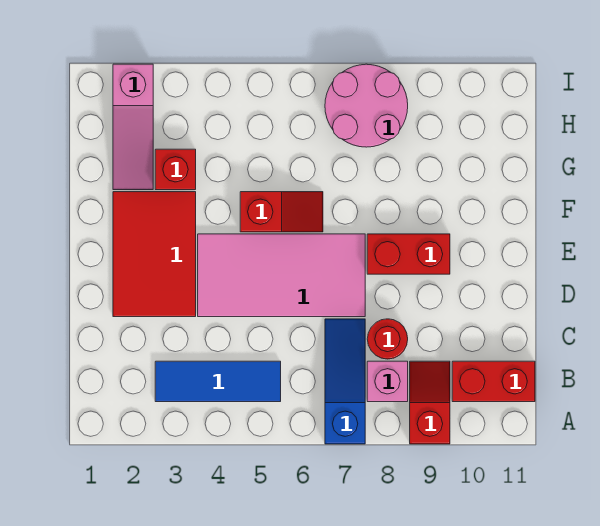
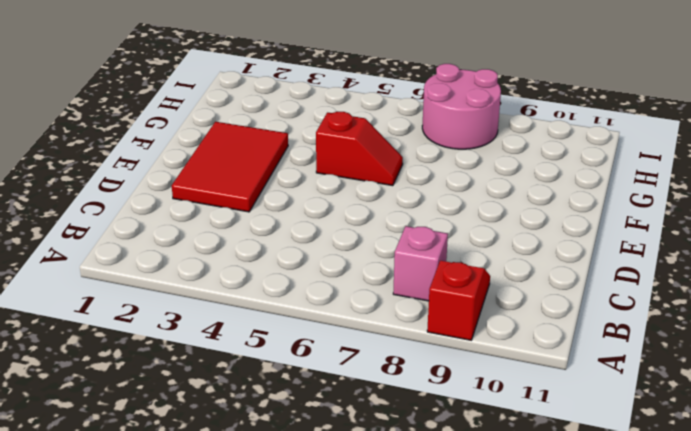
none -> blue slope A7:C7 level 1 top A
none -> blue tile B3:B5 level 1
none -> red brick B10:B11 level 1

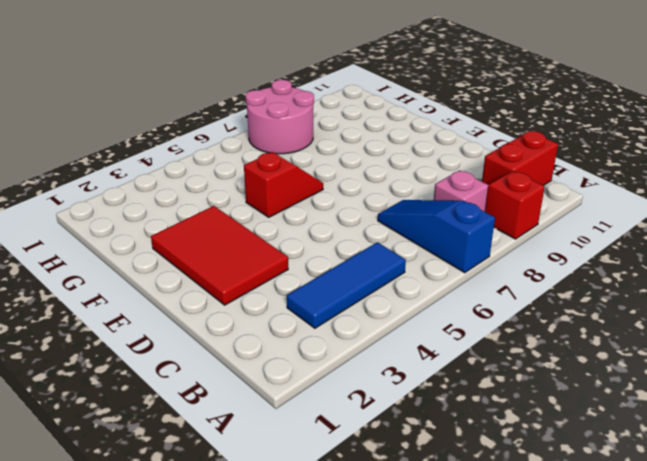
none -> red round brick C8 level 1
none -> pink tile D4:E7 level 1
none -> red brick E8:E9 level 1

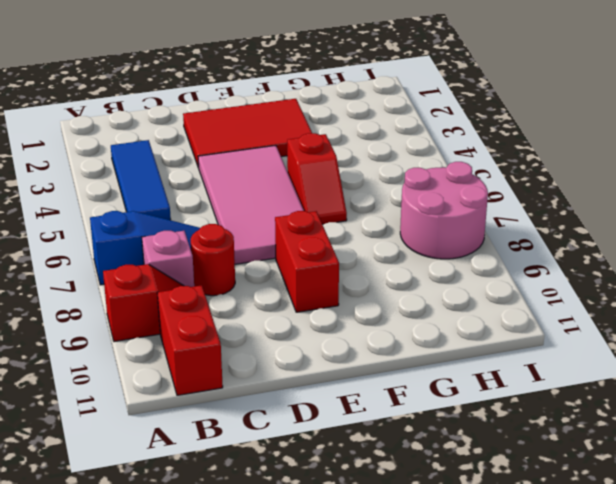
none -> pink slope G2:I2 level 1 top I
none -> red brick G3 level 1

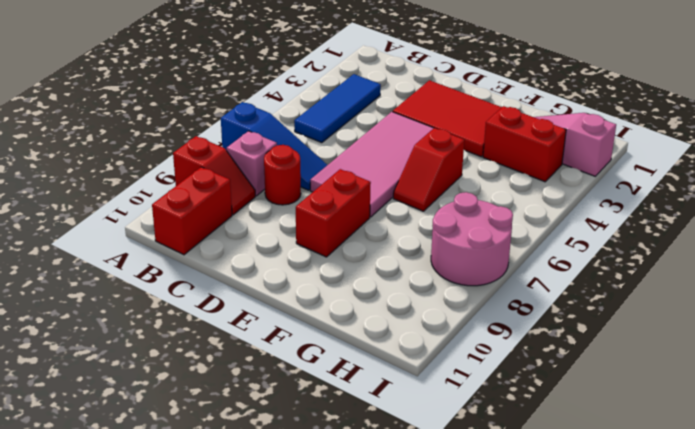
red brick G3:H3 level 1 -> red brick G3 level 1

